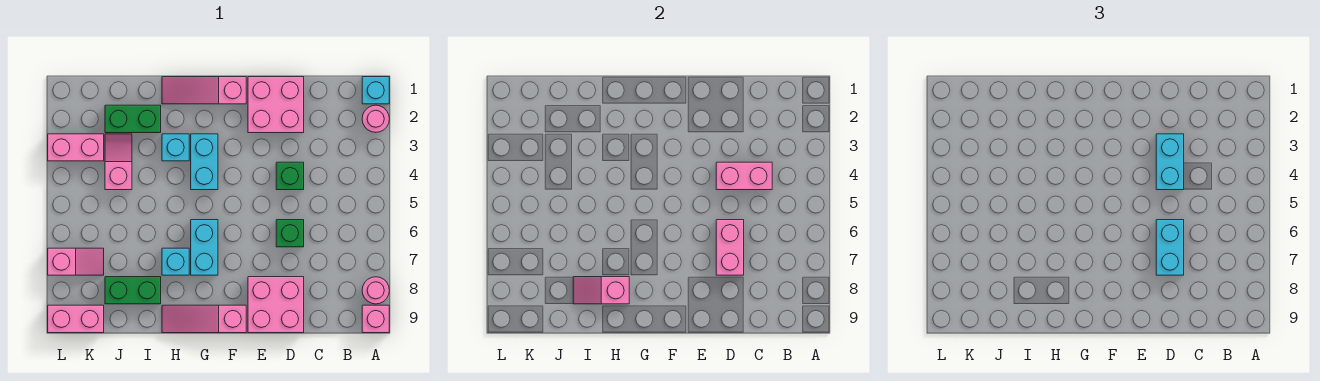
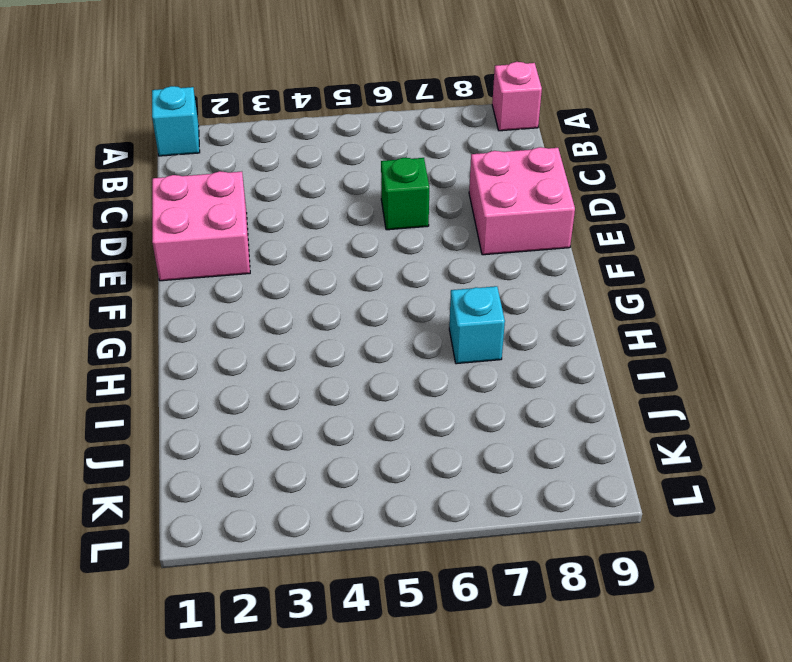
none -> pink round brick A2 level 1
none -> pink round brick A8 level 1
none -> green brick D4 level 1

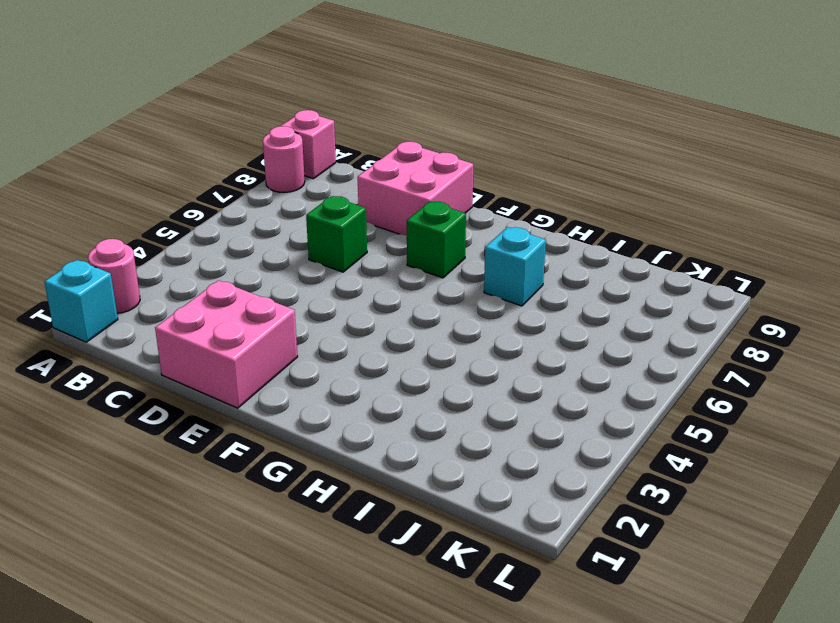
green brick F7 level 1 -> green brick D4 level 1
none -> pink slope F1:H1 level 1 top F
none -> pink slope F9:H9 level 1 top F
none -> cyan brick G3:G4 level 1

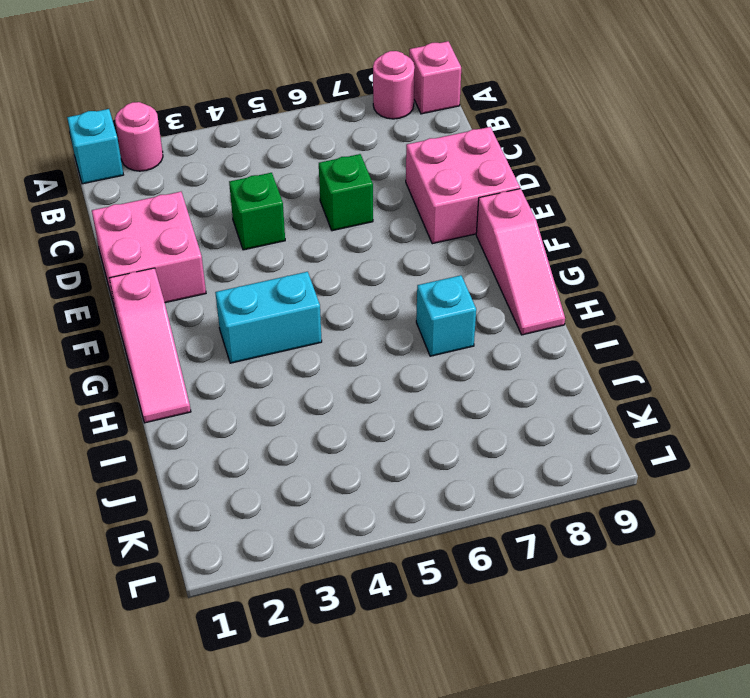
none -> cyan brick G6:G7 level 1
none -> cyan brick H3 level 1
none -> green brick I2:J2 level 1

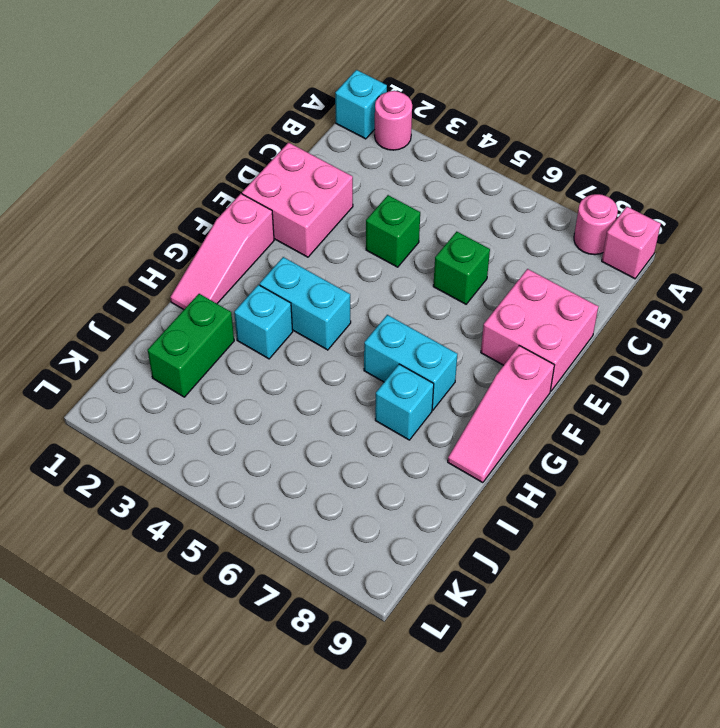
none -> green brick I8:J8 level 1
none -> pink slope J3:J4 level 1 top 4
none -> pink brick K3:L3 level 1

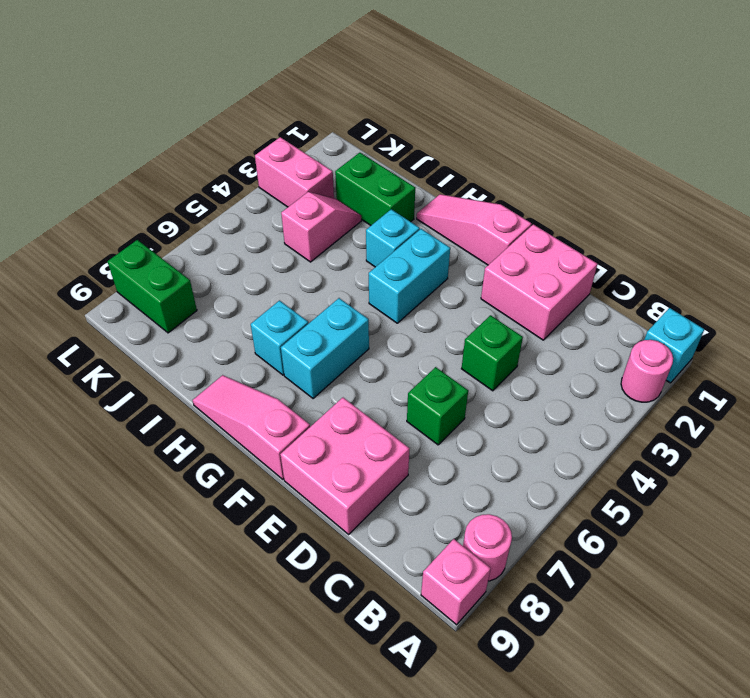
green brick K8:L8 level 1 -> green brick I8:J8 level 1
none -> pink slope K7:L7 level 1 top L
none -> pink brick K9:L9 level 1
none -> pink brick C4:D4 level 2

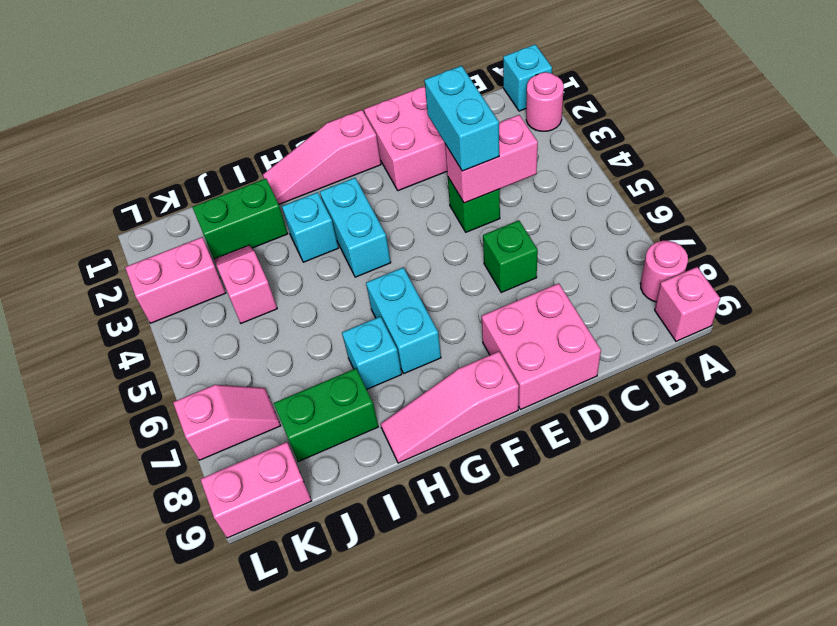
none -> pink brick D6:D7 level 2
none -> pink slope H8:I8 level 2 top H
none -> cyan brick D6:D7 level 3

